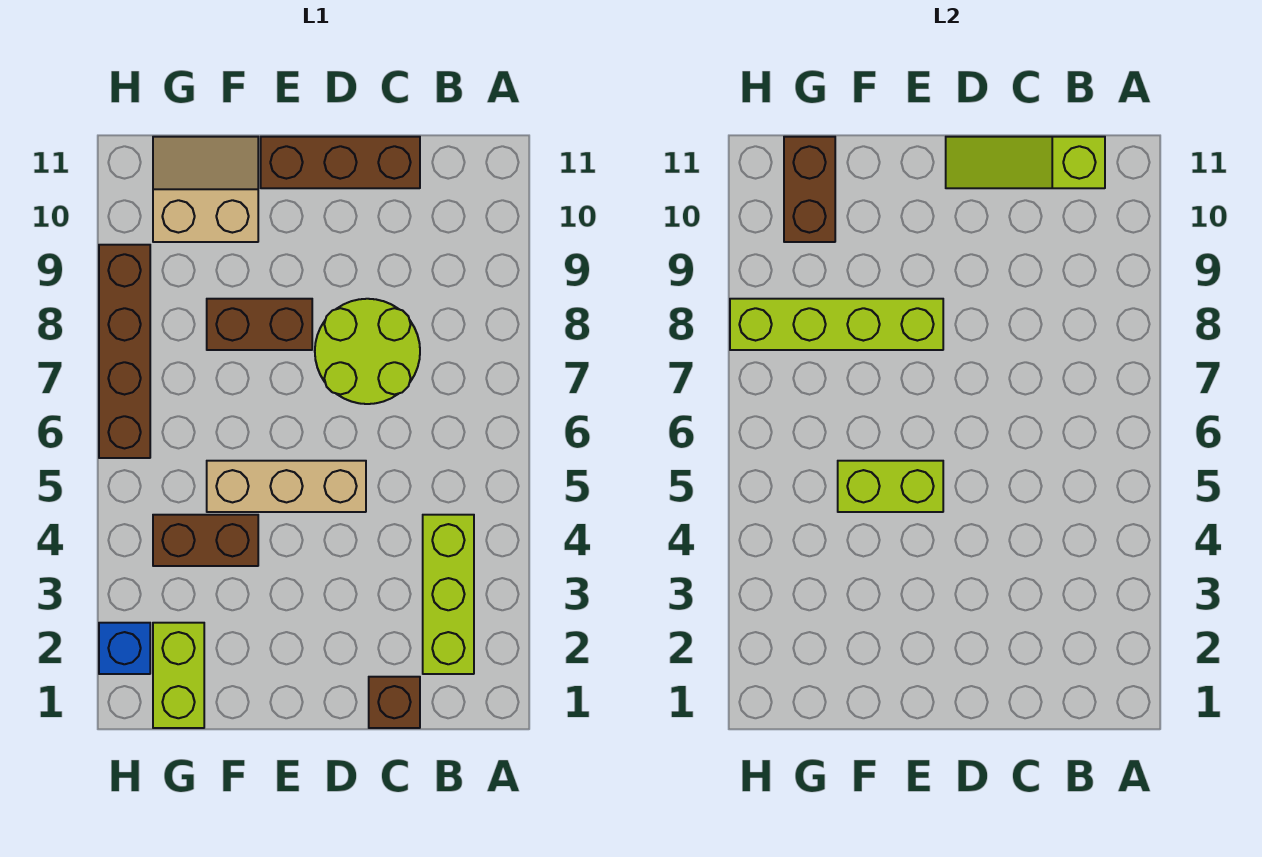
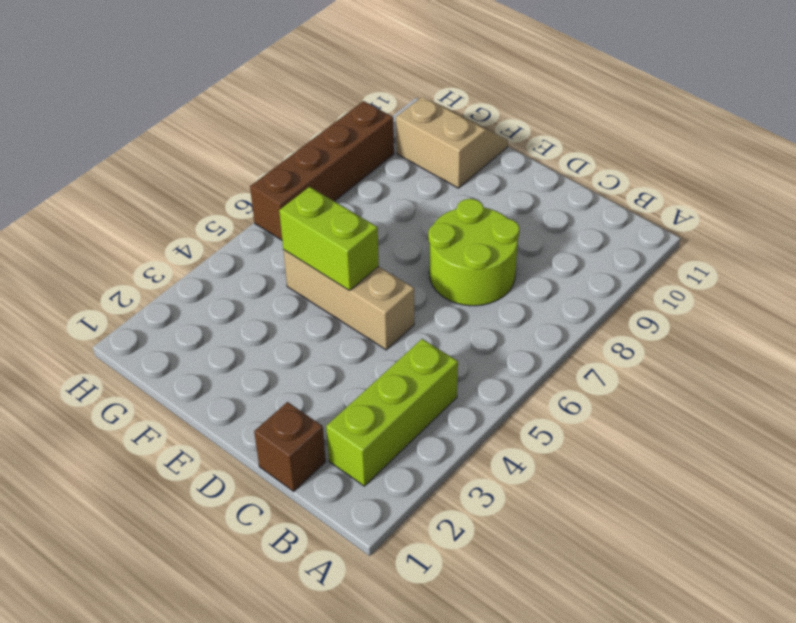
none -> brown brick C11:E11 level 1
none -> brown brick E8:F8 level 1
none -> brown brick F4:G4 level 1

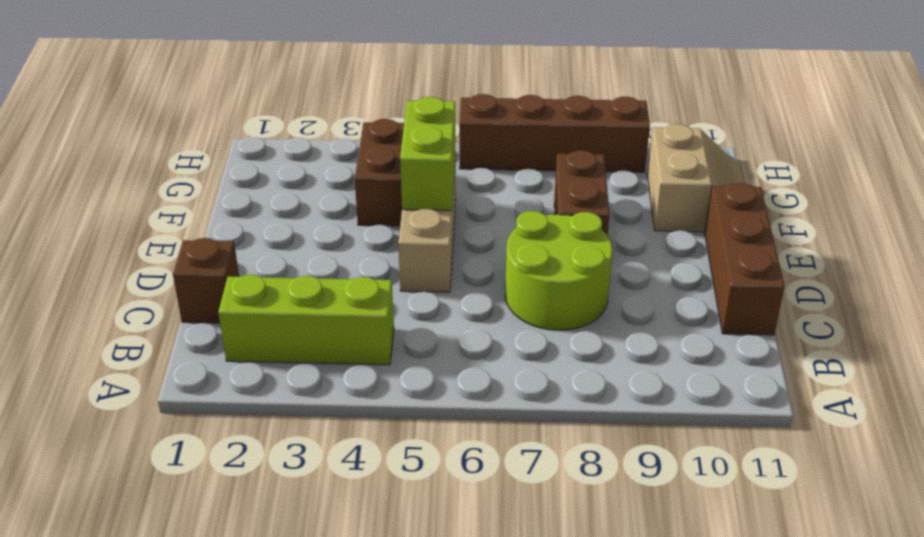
none -> lime brick G1:G2 level 1
none -> blue brick H2 level 1
none -> lime slope B11:D11 level 2 top B

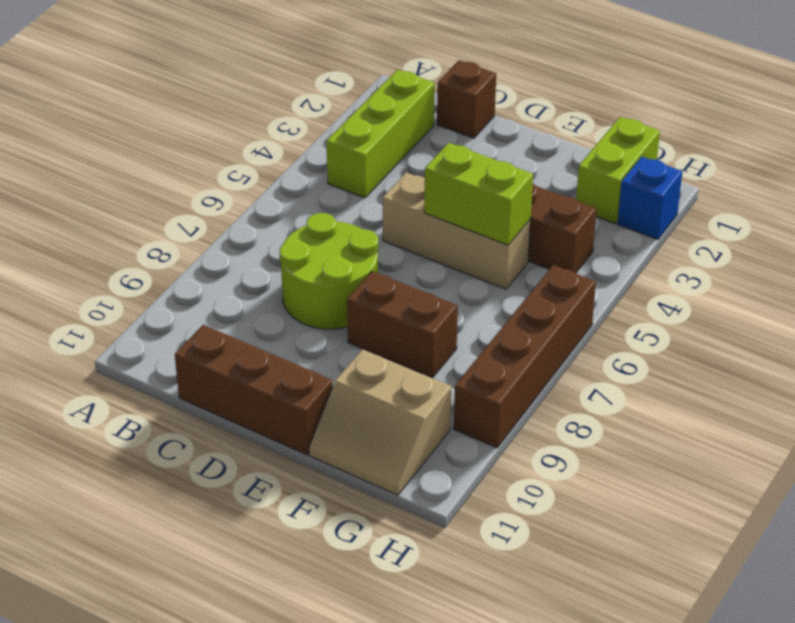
none -> lime slope B11:D11 level 2 top B
none -> lime brick E8:H8 level 2
none -> brown brick G10:G11 level 2

